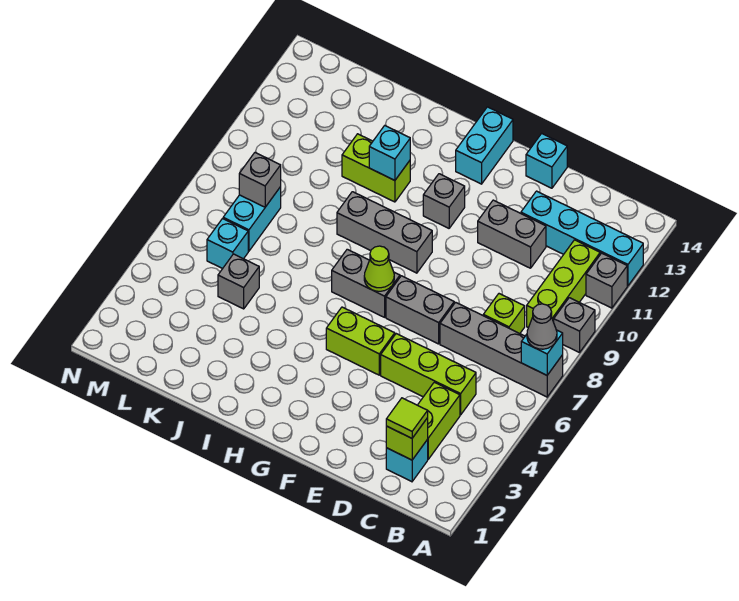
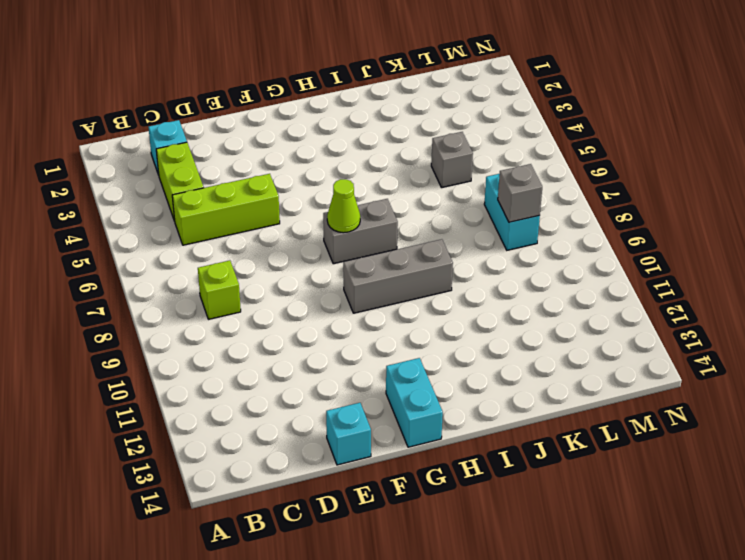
none -> grey brick A7:D7 level 1
none -> grey brick A9 level 1
none -> grey brick A11 level 1

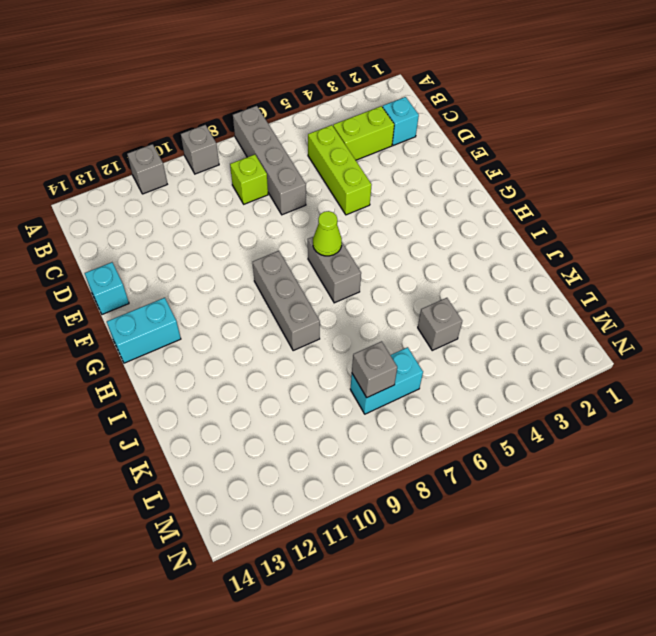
none -> cyan brick A12:D12 level 1
none -> lime brick B9:B11 level 1
none -> grey brick D11:E11 level 1

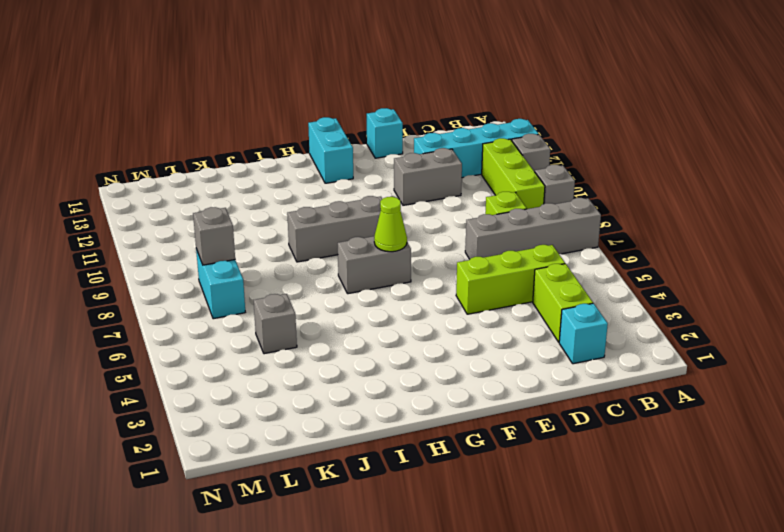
none -> grey brick E7:F7 level 1
none -> lime brick F5:G5 level 1
none -> grey brick G11 level 1

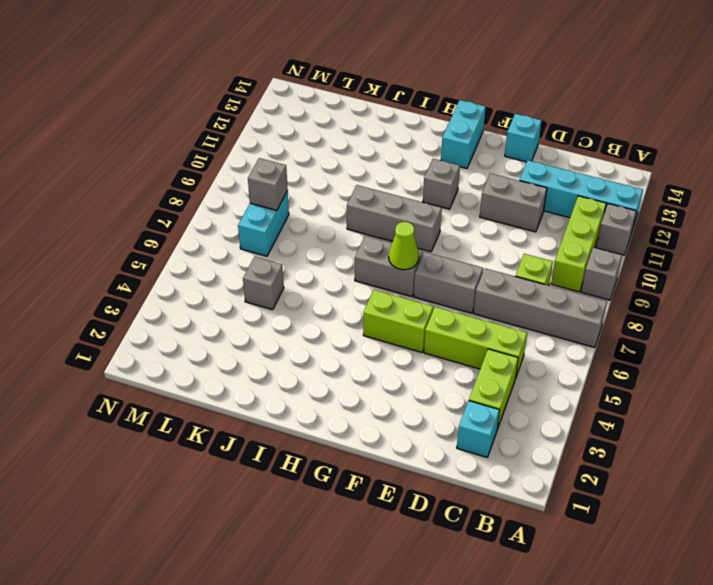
none -> lime brick I11:J11 level 1
none -> cyan brick L6 level 1
none -> cyan brick A7 level 2

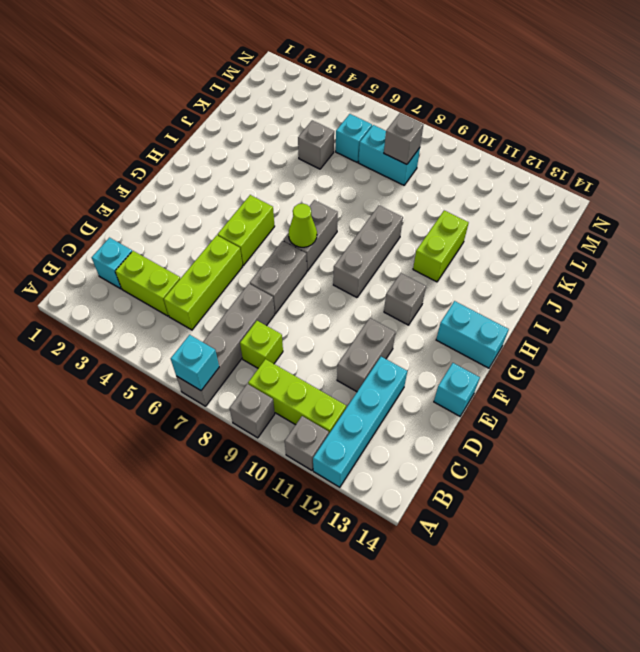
none -> lime brick C2 level 2
none -> cyan brick I11 level 2
none -> grey cone A7 level 3

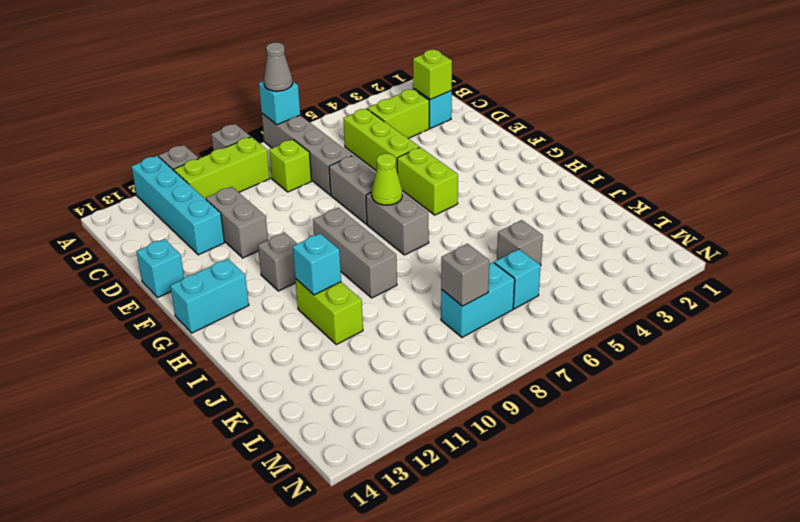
none -> lime tile C2 level 3

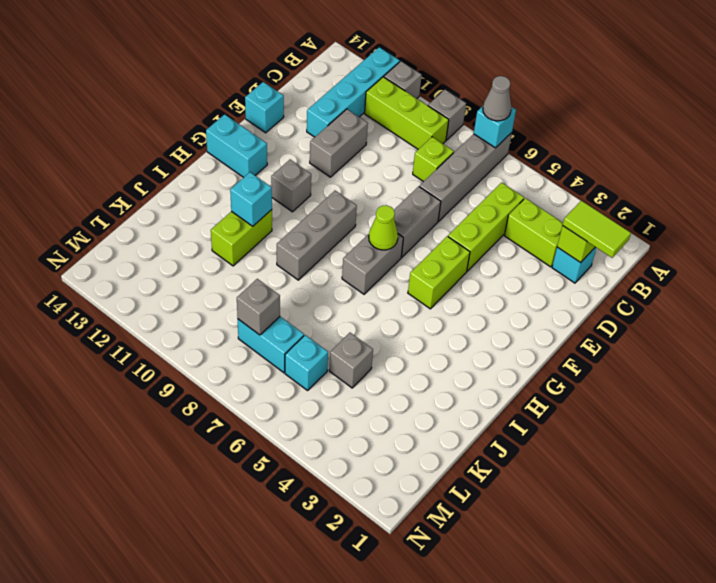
lime tile C1:C2 level 3 -> lime tile C2 level 3

